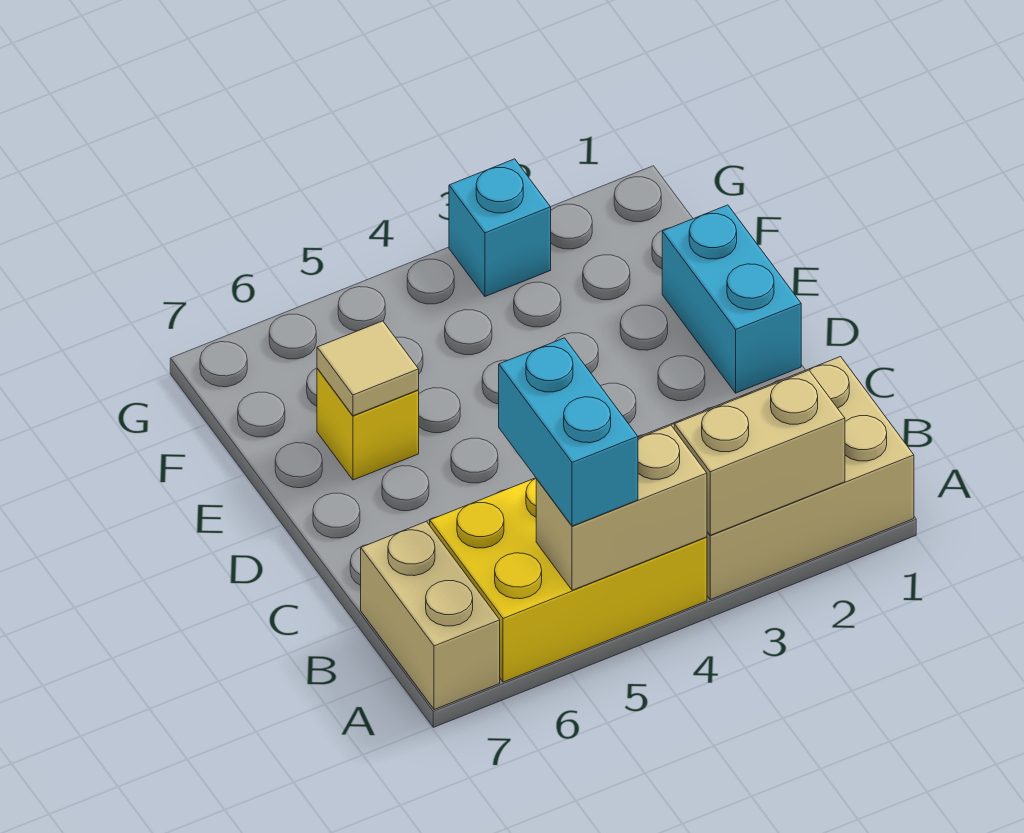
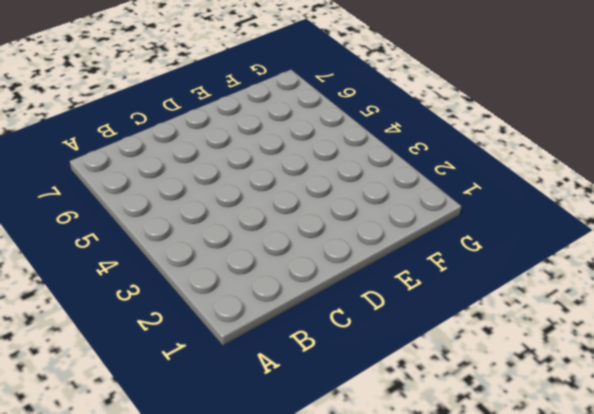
none -> tan brick A1:B3 level 1
none -> yellow brick A4:B6 level 1

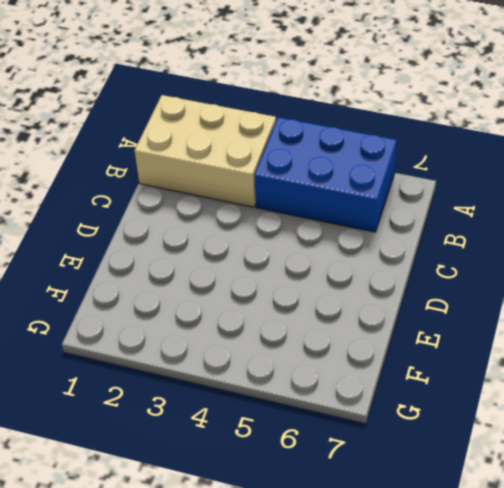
blue brick A4:B6 level 1 -> yellow brick A4:B6 level 1
none -> tan brick A7:B7 level 1
none -> cyan brick D1:E1 level 1

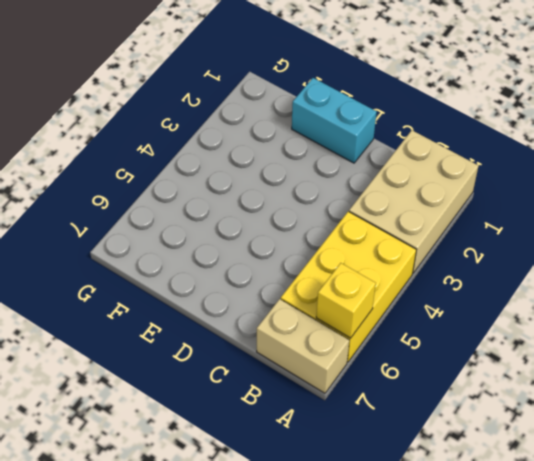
yellow brick A6 level 2 -> yellow brick E6 level 1
none -> cyan brick G3 level 1
none -> tan brick A2:A3 level 2

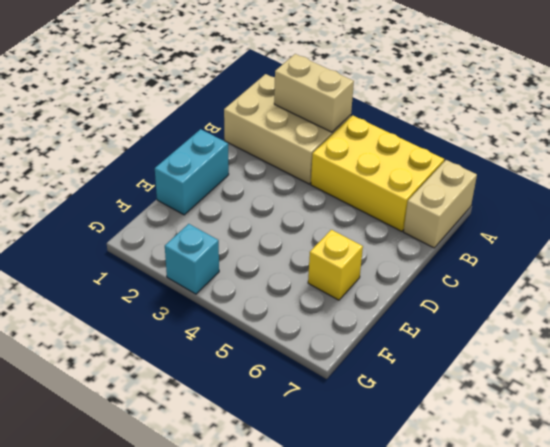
none -> tan brick A4:A5 level 2
none -> tan tile E6 level 2

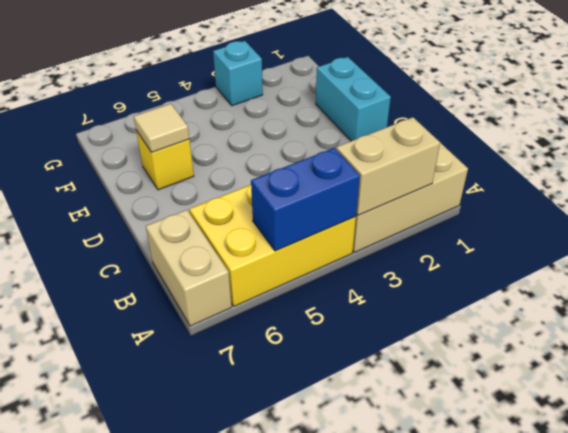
blue brick A4:A5 level 2 -> tan brick A4:A5 level 2
none -> cyan brick A5:B5 level 3

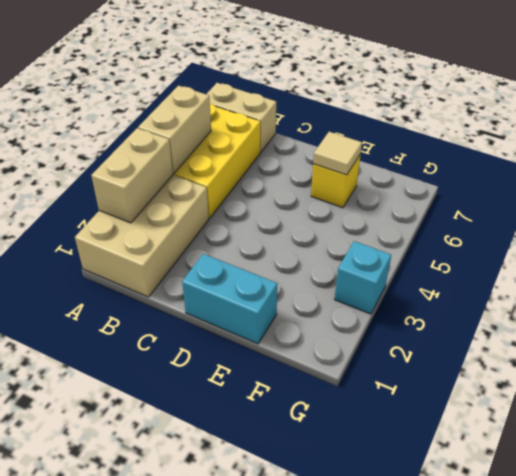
none -> cyan brick A5:B5 level 3

